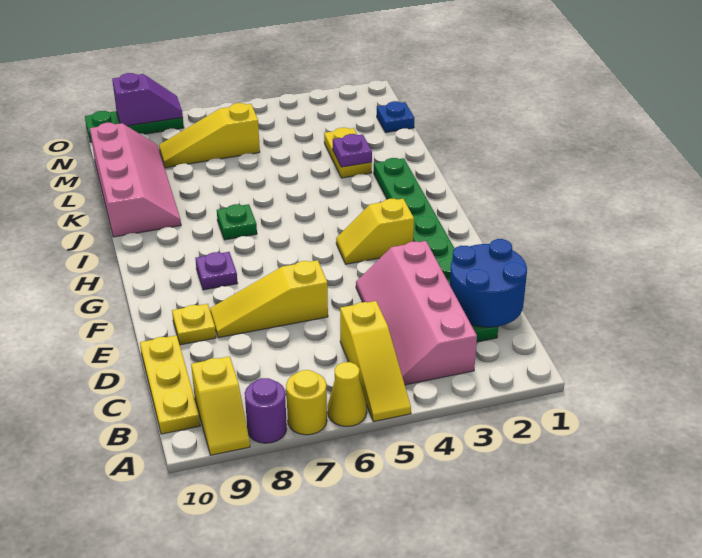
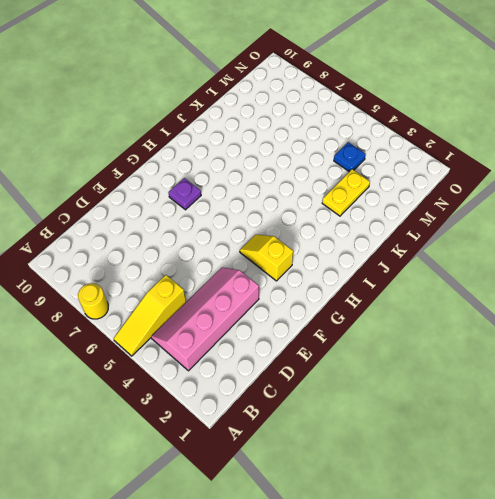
blue plate M4 level 1 -> blue plate M1 level 1
none -> yellow cone A6 level 1
none -> purple round brick A8 level 1
none -> yellow slope A9:B9 level 1 top B

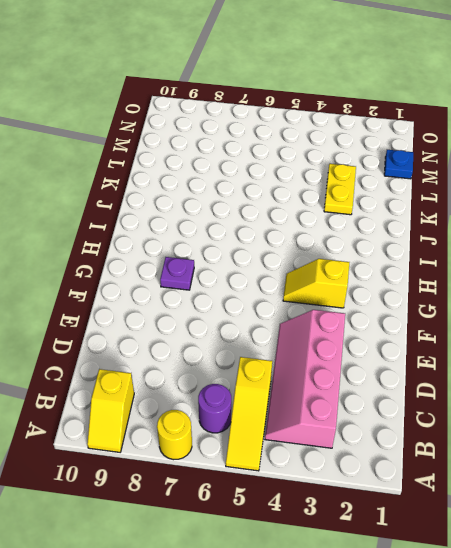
purple round brick B6 level 1 -> purple round brick A8 level 1
none -> yellow cone A6 level 1
none -> yellow plate B10:D10 level 1
none -> green plate C2:J2 level 1

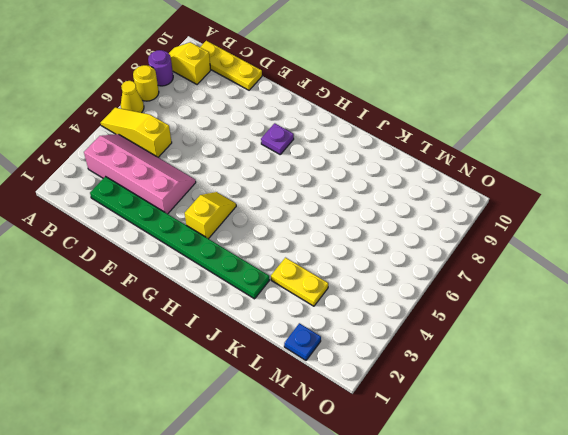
none -> yellow slope E6:E8 level 1 top 6
none -> yellow plate E9 level 1
none -> green plate I7 level 1

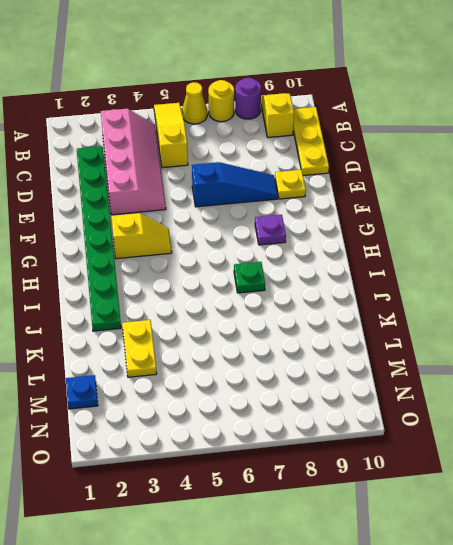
blue slope E6:E8 level 1 top 6 -> yellow slope E6:E8 level 1 top 6
none -> pink slope J9:M10 level 1 top 10
none -> yellow slope M6:M8 level 1 top 6
none -> green plate O8:O10 level 1

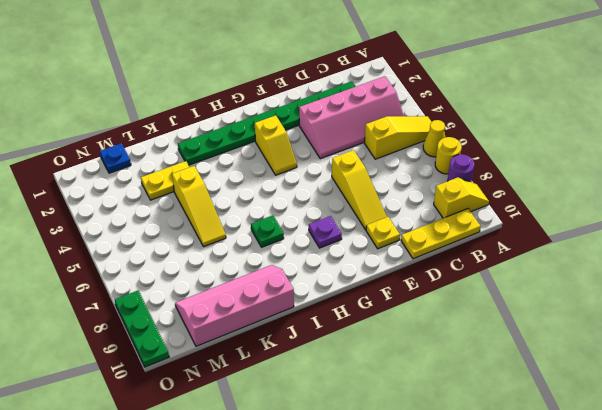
yellow slope K4:K6 level 1 top 4 -> yellow slope M6:M8 level 1 top 6
none -> blue round brick C1:D2 level 2
none -> purple plate K3 level 2
none -> purple slope O8:O9 level 2 top 9

